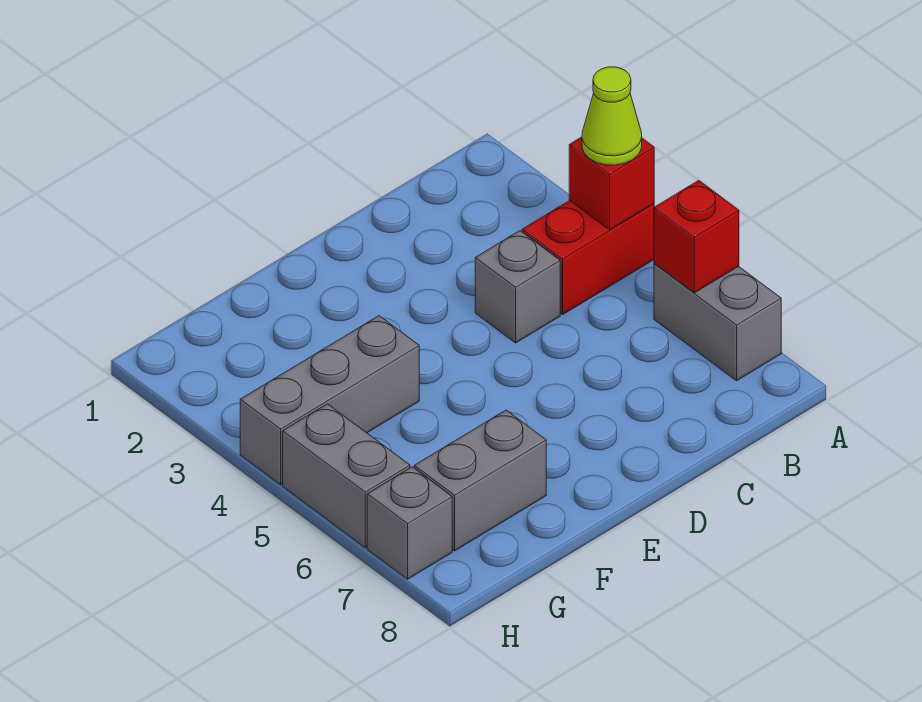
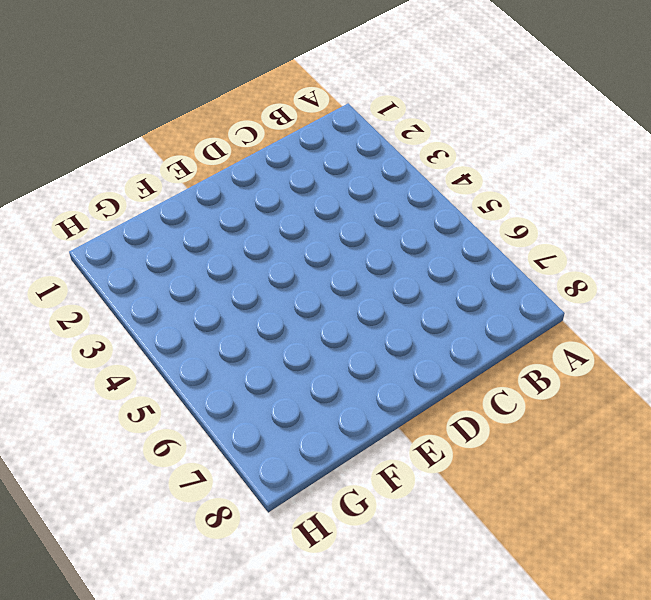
none -> red brick A4:B4 level 1
none -> grey brick A6:A7 level 1

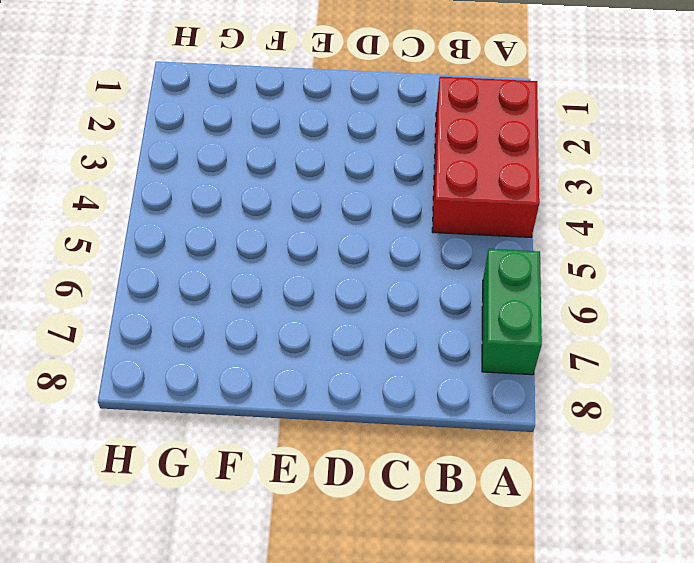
red brick A2:B4 level 1 -> red brick A4:B4 level 1
green brick A6:A7 level 1 -> grey brick A6:A7 level 1
none -> grey brick C4 level 1
none -> grey brick F4:H4 level 1

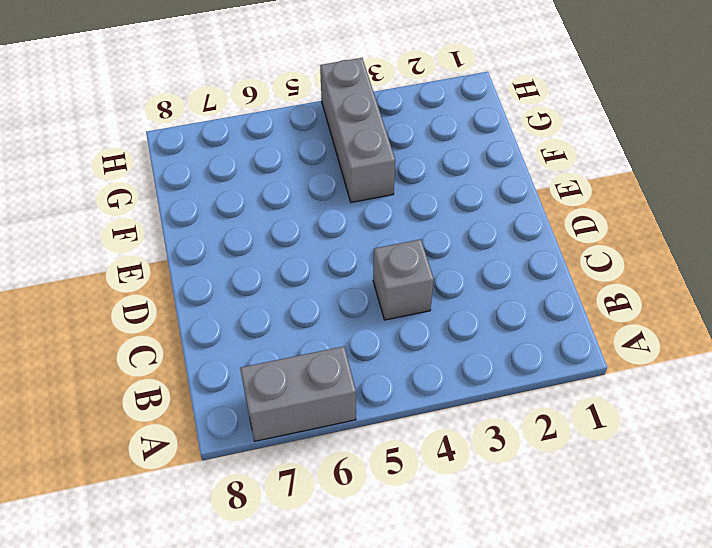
none -> red brick A4:B4 level 1
none -> grey brick F7:G7 level 1

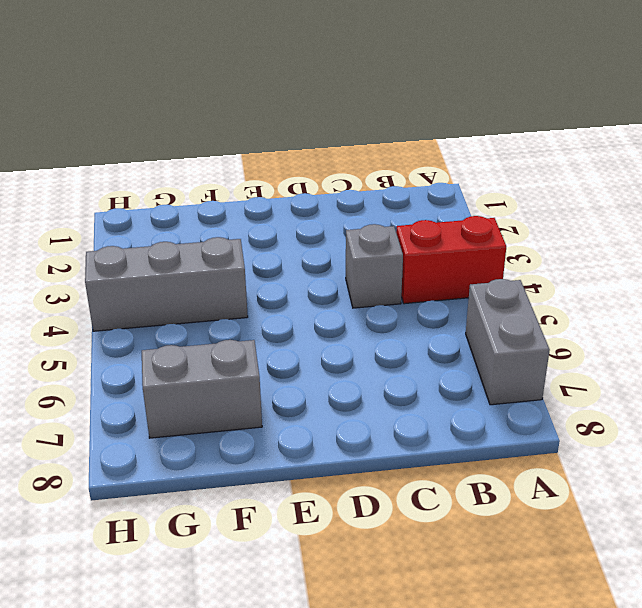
none -> grey brick H5:H6 level 1
none -> grey brick H7 level 1

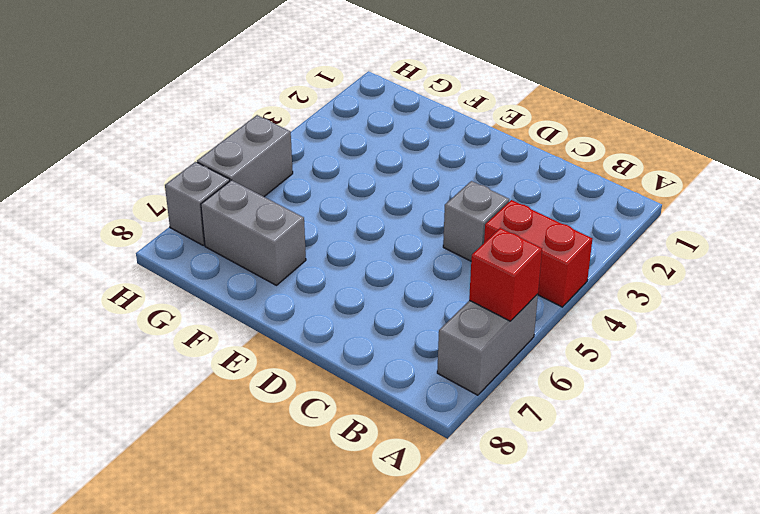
none -> grey brick F4:H4 level 1
none -> red brick A4 level 2

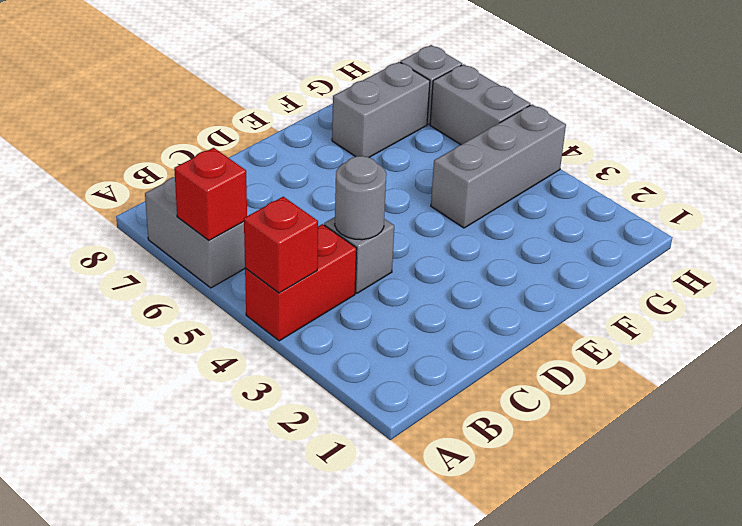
grey round brick C4 level 2 -> none
none -> lime cone A4 level 3

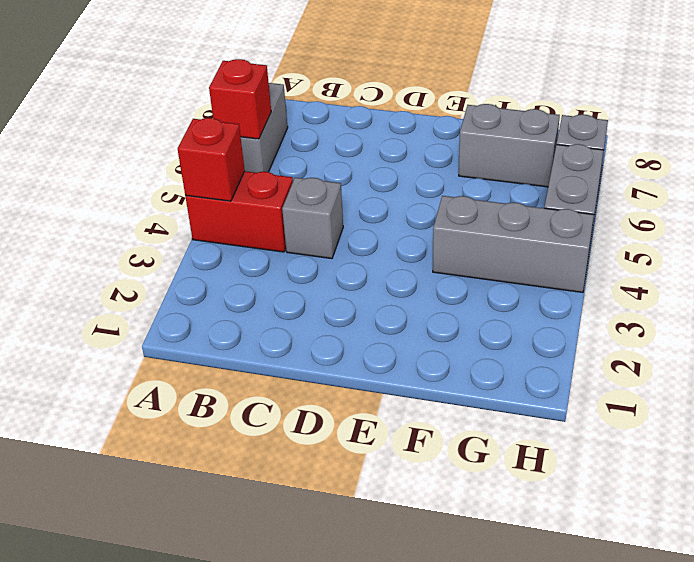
none -> lime cone A4 level 3

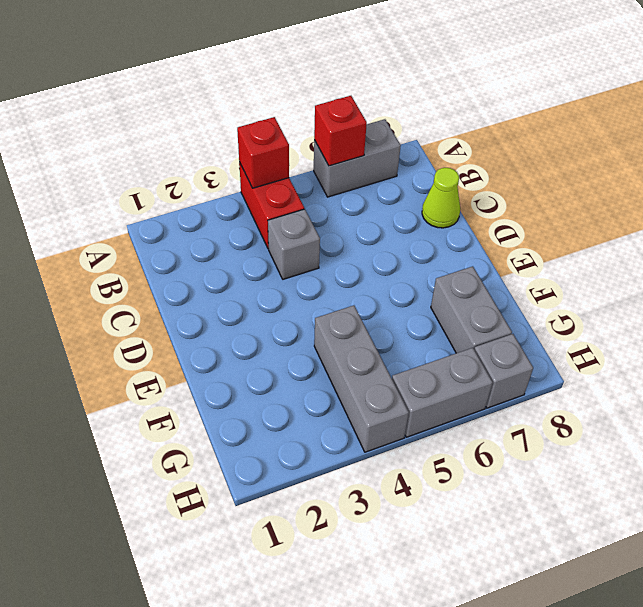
lime cone C8 level 1 -> lime cone A4 level 3

